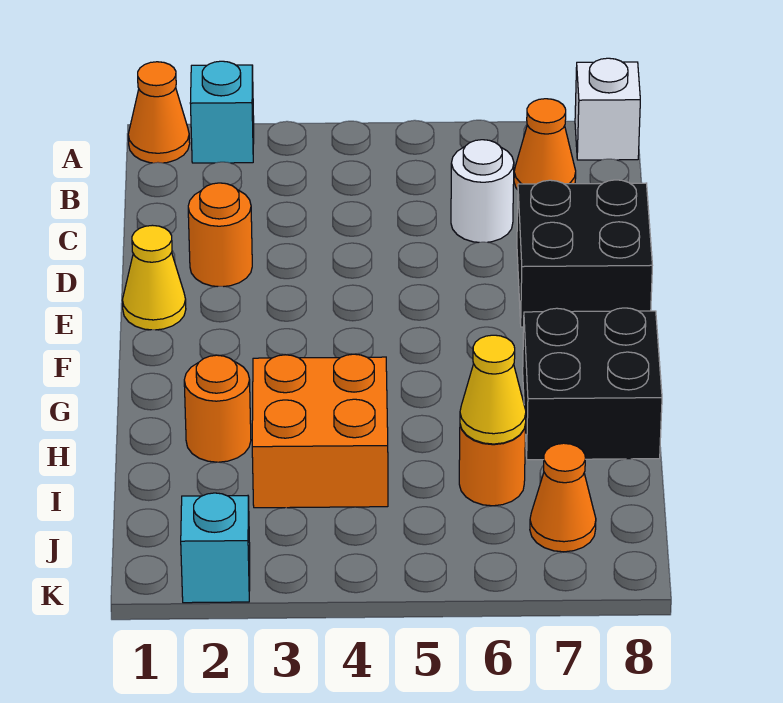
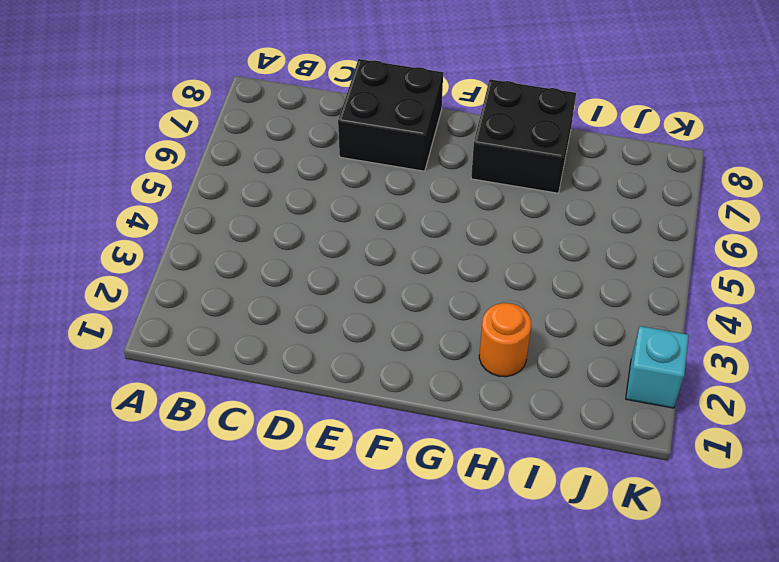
none -> orange cone A1 level 1
none -> cyan brick A2 level 1
none -> white brick A8 level 1

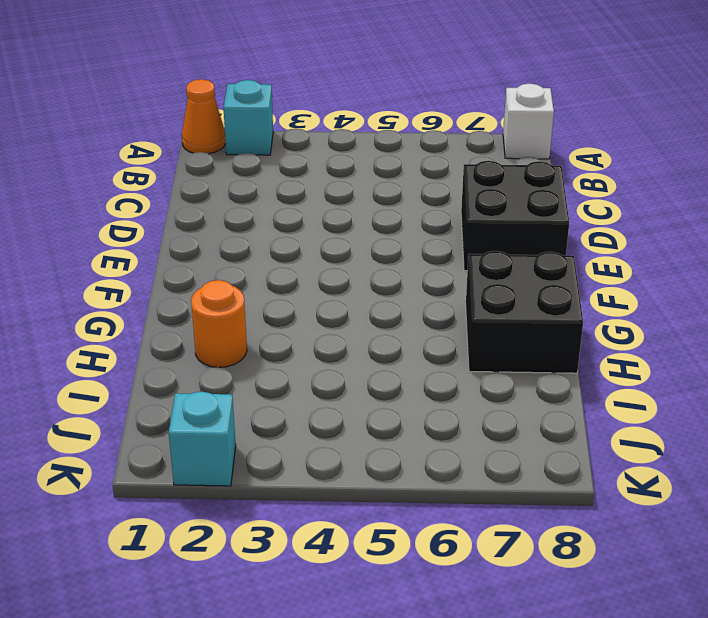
none -> orange cone B7 level 1
none -> white round brick C6 level 1
none -> orange round brick D2 level 1

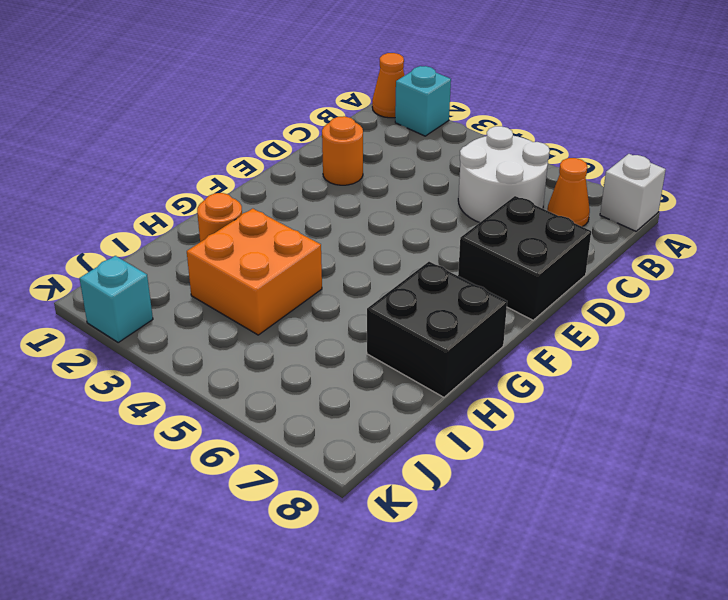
white round brick B5:C6 level 1 -> white round brick C6 level 1
none -> yellow cone E1 level 1
none -> orange round brick I6 level 1
none -> orange cone J7 level 1

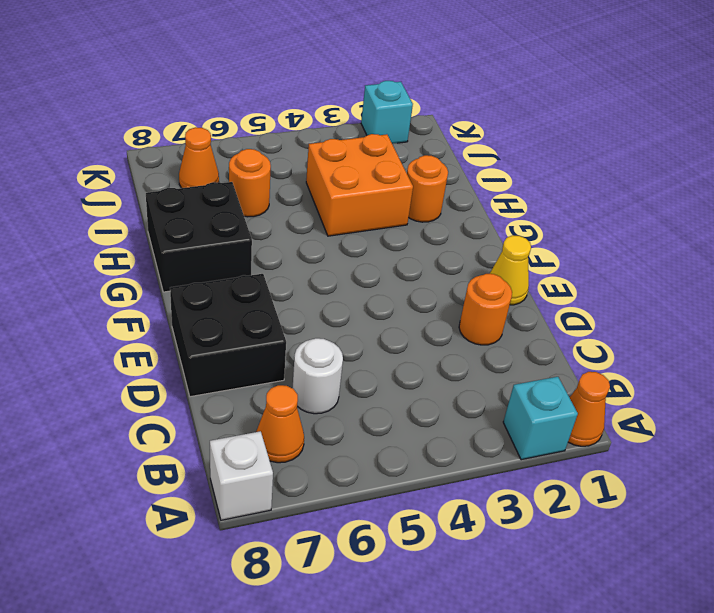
none -> yellow cone I6 level 2

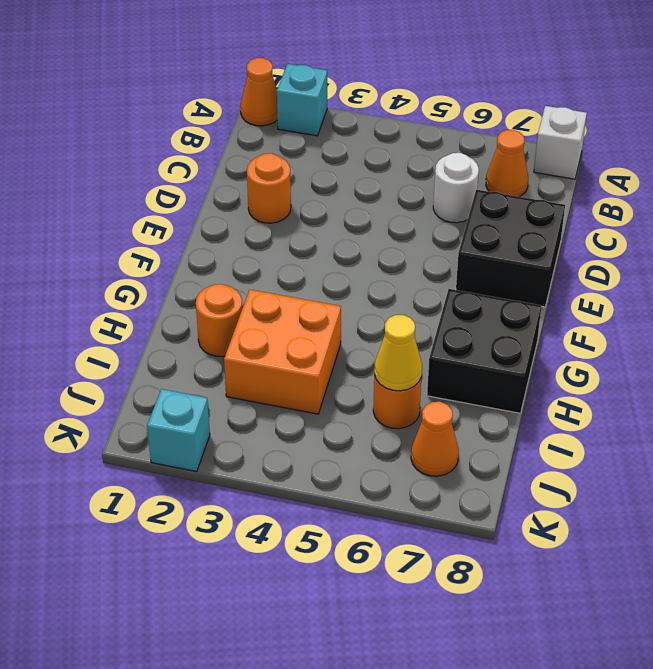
none -> yellow cone E1 level 1

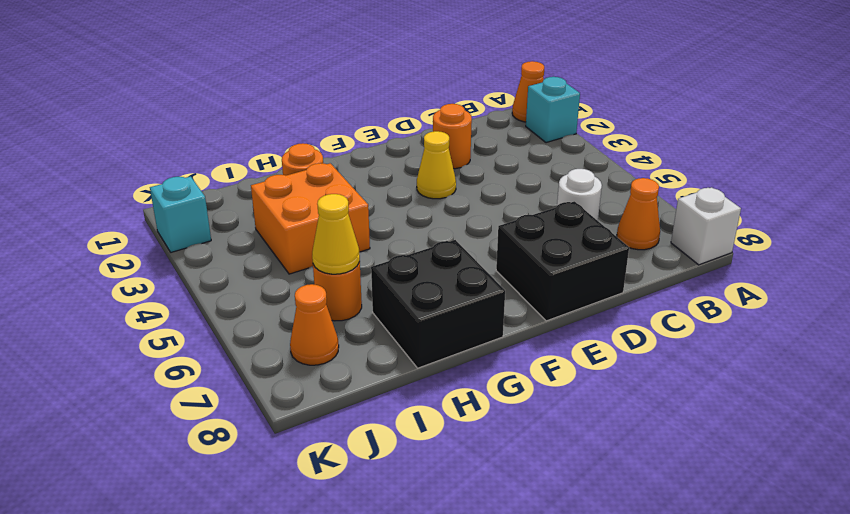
yellow cone E3 level 1 -> yellow cone E1 level 1

